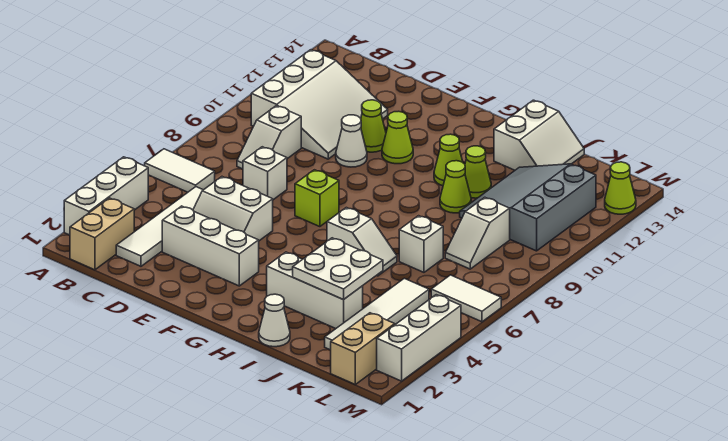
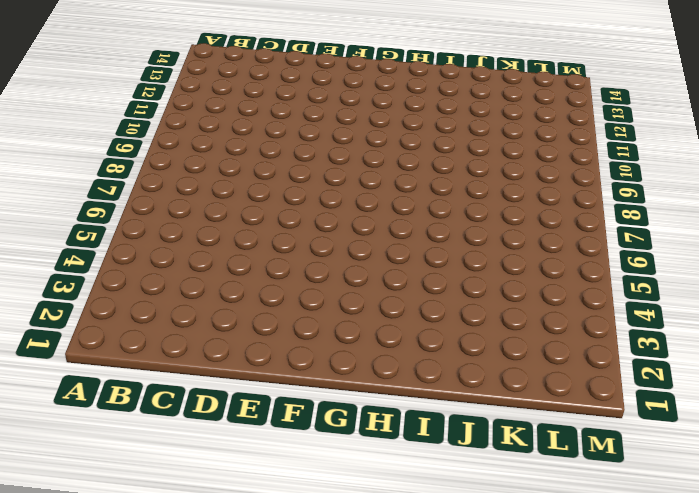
none -> white brick A2:A4 level 1
none -> white tile A6:B6 level 1
none -> tan brick B1:B2 level 1

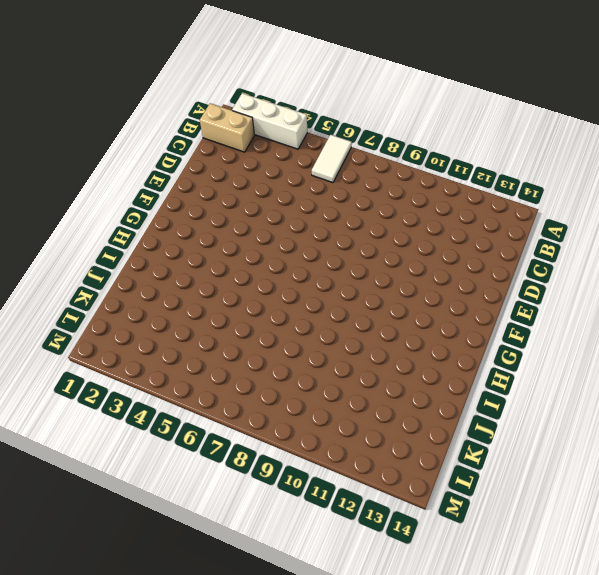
none -> white slope B10:D12 level 1 top B
none -> white tile C2:C5 level 1
none -> white slope C8:C9 level 1 top 9

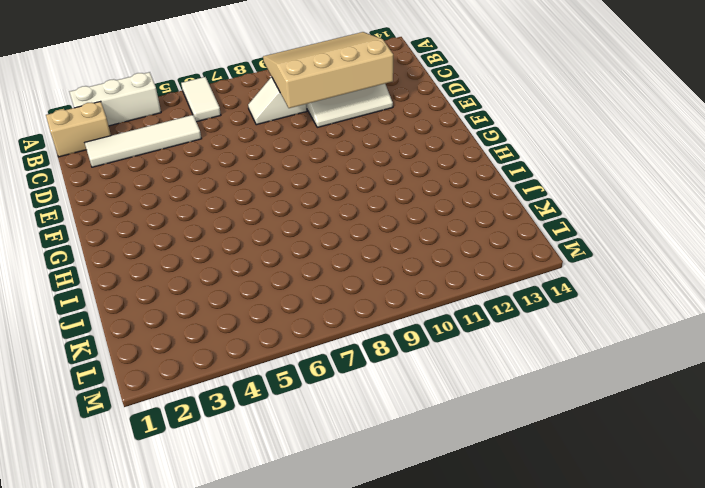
tan slope B9:D12 level 2 top D -> none
none -> white brick D3:F3 level 1
none -> white slope D4:E5 level 1 top 5
none -> white brick D7 level 1

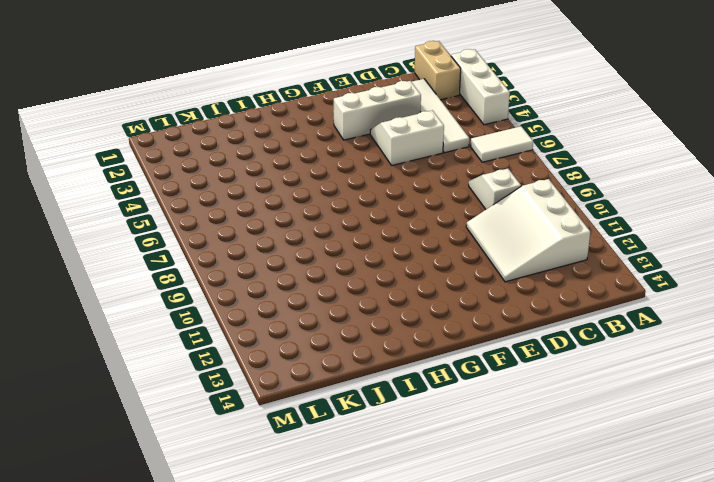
none -> white brick D7 level 1
none -> white cone E10 level 1
none -> lime cone E11 level 1

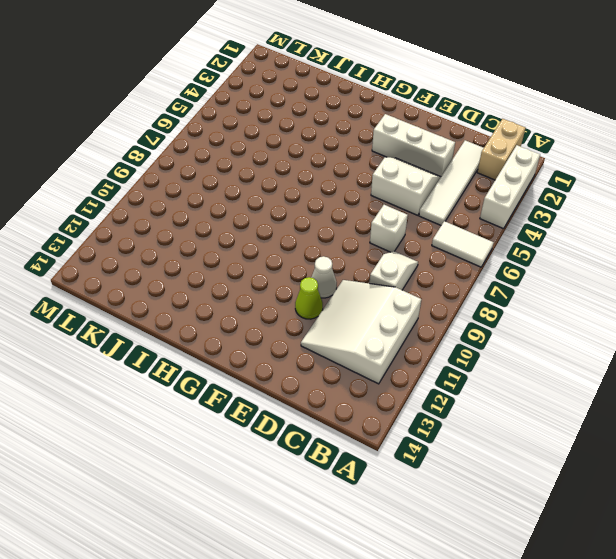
none -> lime brick F7 level 1
none -> lime cone F11 level 1
none -> white brick H3:J3 level 1

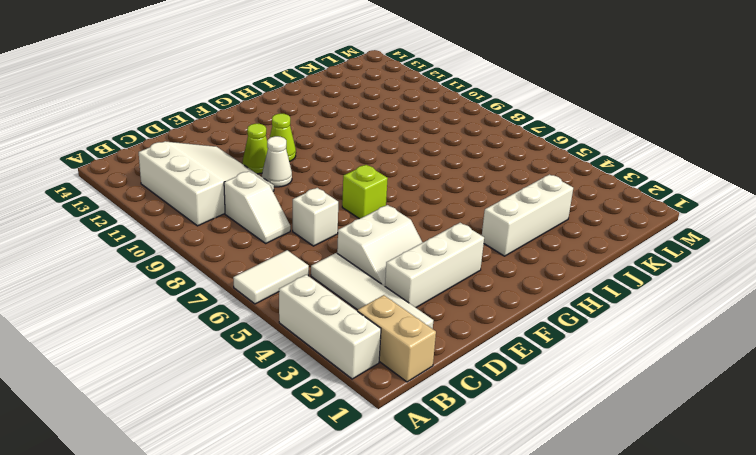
none -> white slope H6:I6 level 1 top H
none -> lime cone H11 level 1
none -> white cone I1 level 1

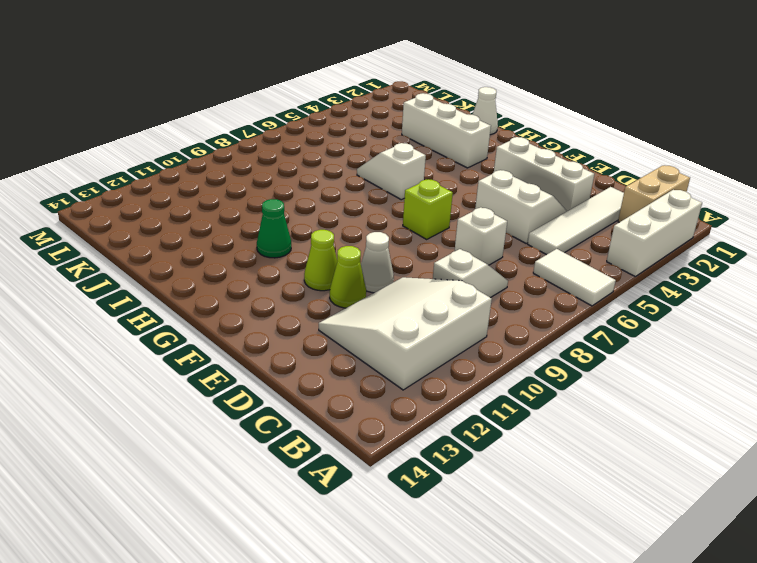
green cone H11 level 1 -> lime cone H11 level 1
none -> lime cone I10 level 1
none -> lime cone I11 level 1
none -> white slope I13:J14 level 1 top I

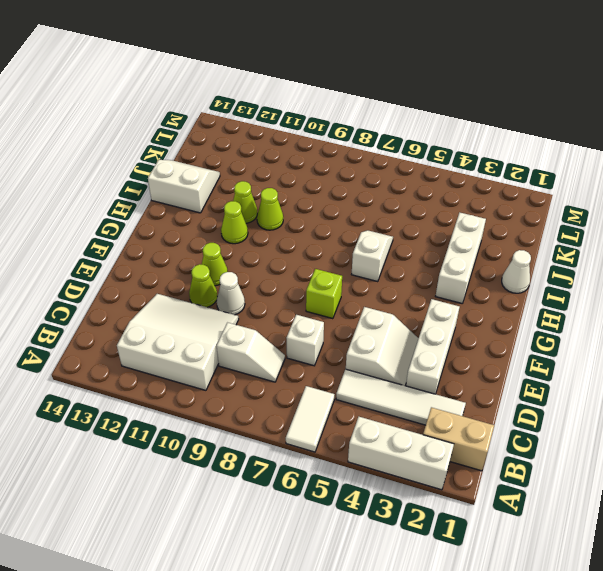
none -> white brick J7 level 1
none -> grey slope J10:L12 level 1 top L
none -> white tile K2:K5 level 1

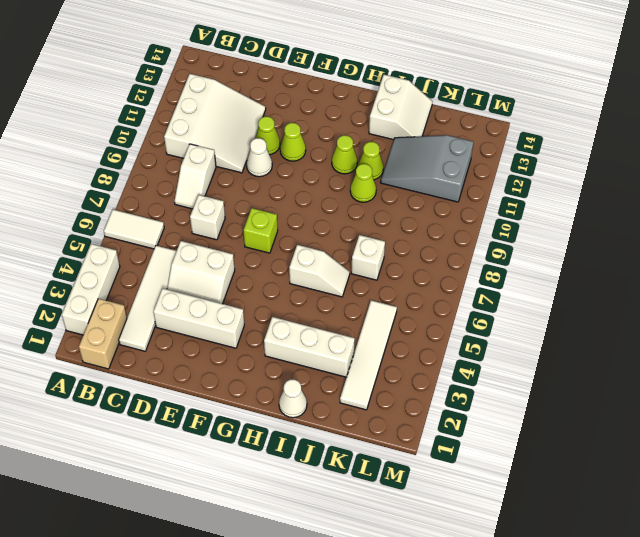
grey slope J11:L12 level 1 top L -> grey slope J10:L12 level 1 top L
none -> white slope K8:K9 level 1 top 9
none -> tan brick L1:L2 level 1
none -> white tile L6:M6 level 1

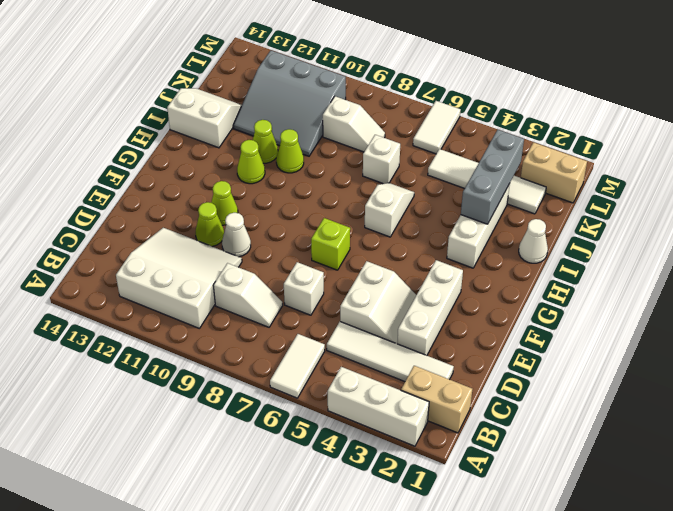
grey brick I3:K3 level 2 -> white plate I3:J4 level 2
none -> white brick M2:M4 level 1
none -> lime cone M13 level 1

